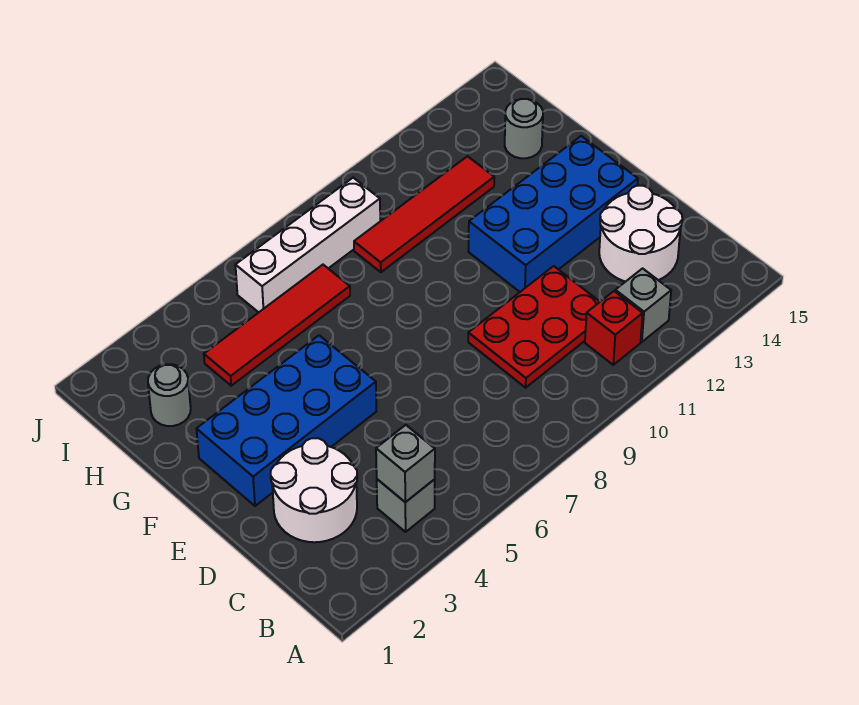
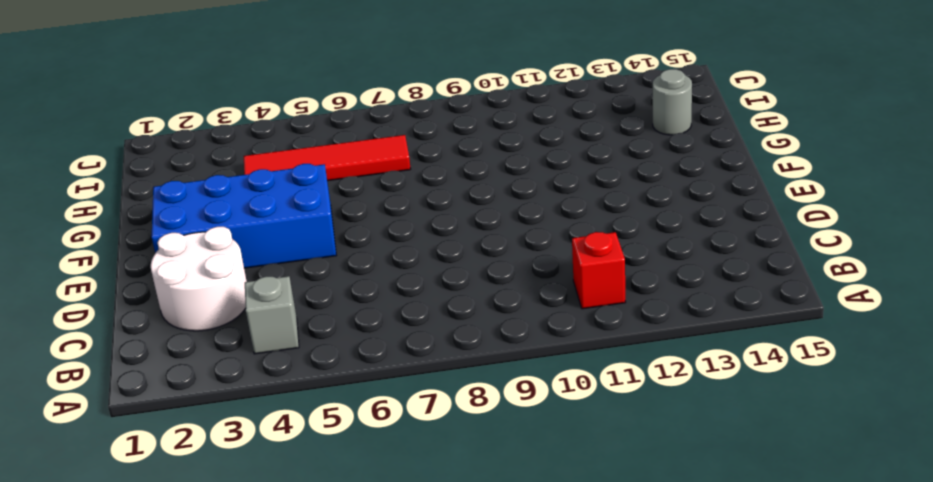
none -> grey brick B12 level 1
none -> red plate C9:D11 level 1
none -> white round brick C13:D14 level 1

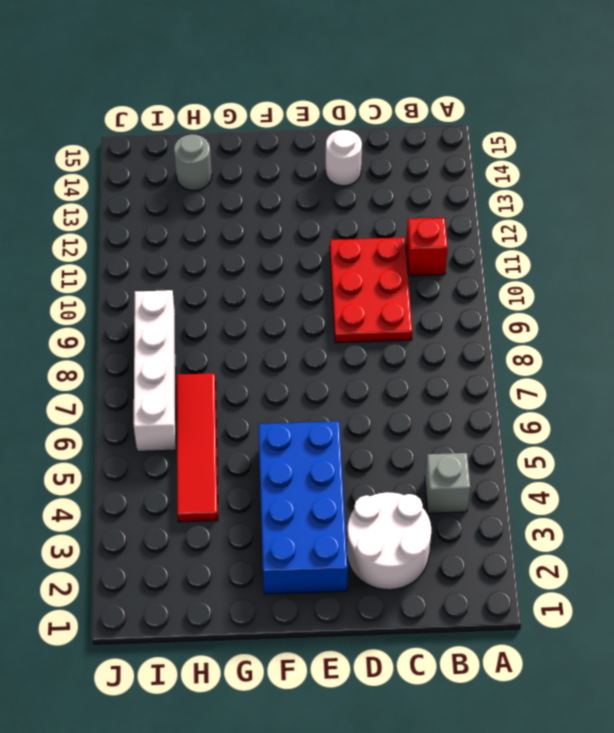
white round brick D14 level 1 -> white round brick C13:D14 level 1
none -> grey brick B12 level 1
none -> blue brick E11:F14 level 1
none -> grey round brick H2 level 1

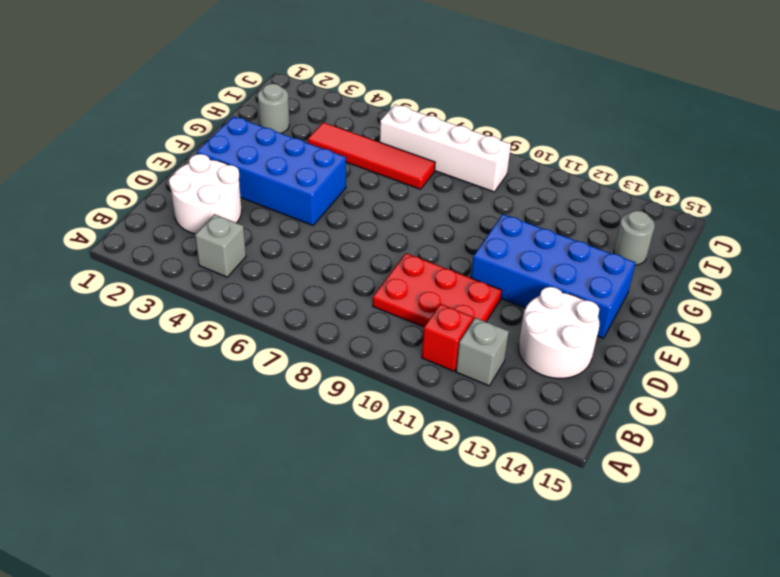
none -> red tile H9:H12 level 1
none -> grey brick B4 level 2

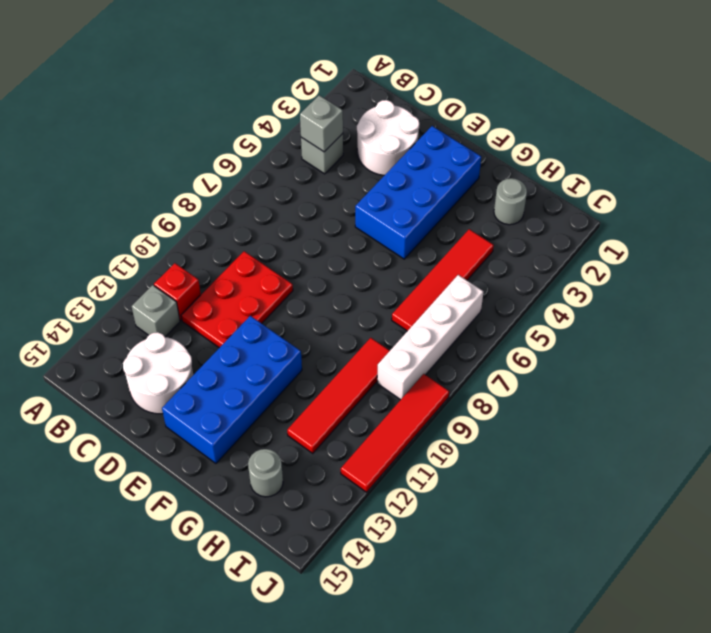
red tile J9:J12 level 1 -> none

